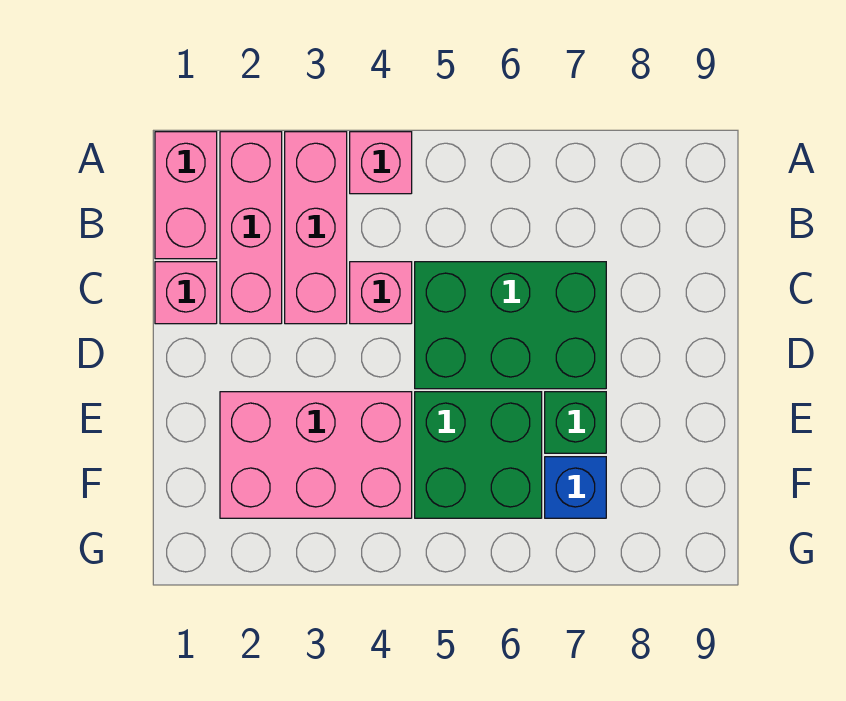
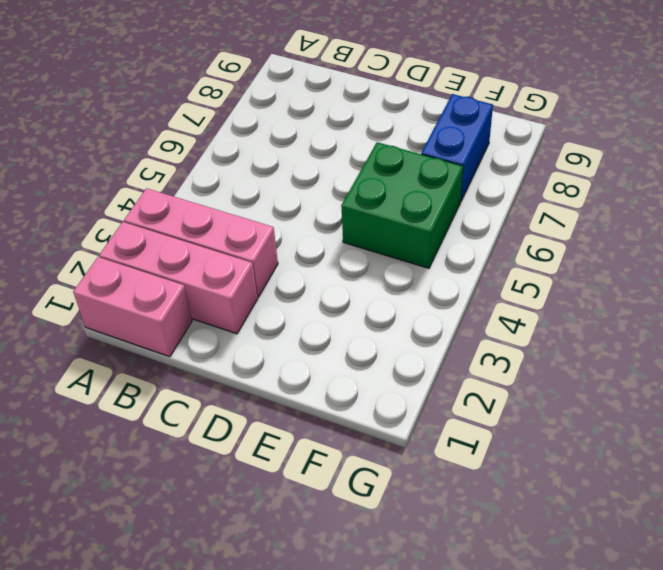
blue brick F7:F8 level 1 -> blue brick F7 level 1
none -> pink brick A4 level 1
none -> pink brick C1 level 1

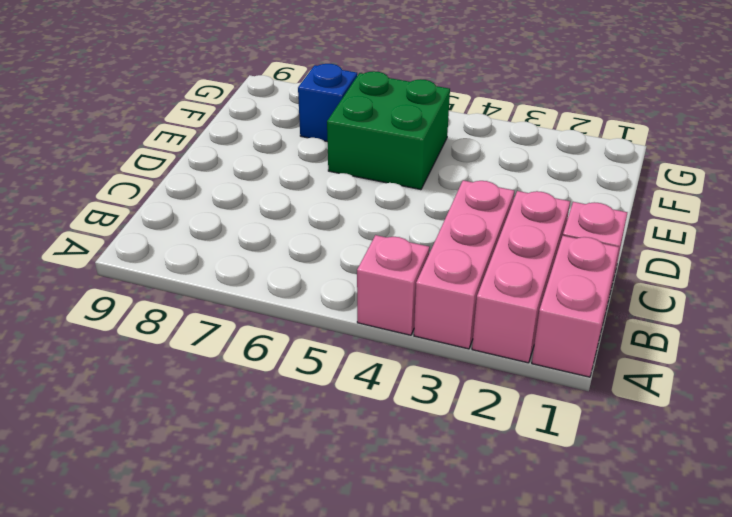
none -> pink brick C4 level 1
none -> green brick C5:D7 level 1

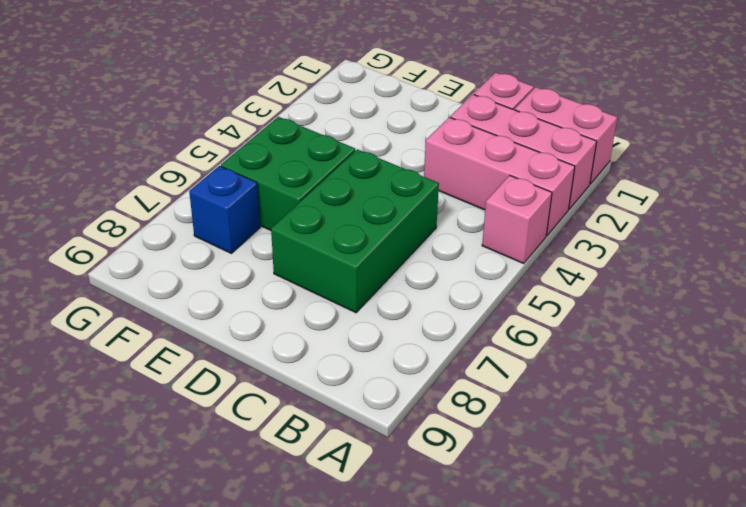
none -> pink brick C4 level 1
none -> pink brick E2:F4 level 1

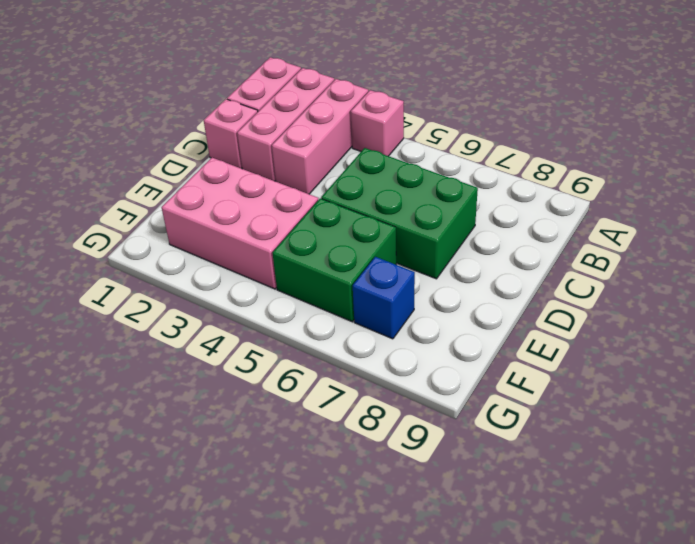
none -> pink brick C4 level 1
none -> green brick E7 level 1

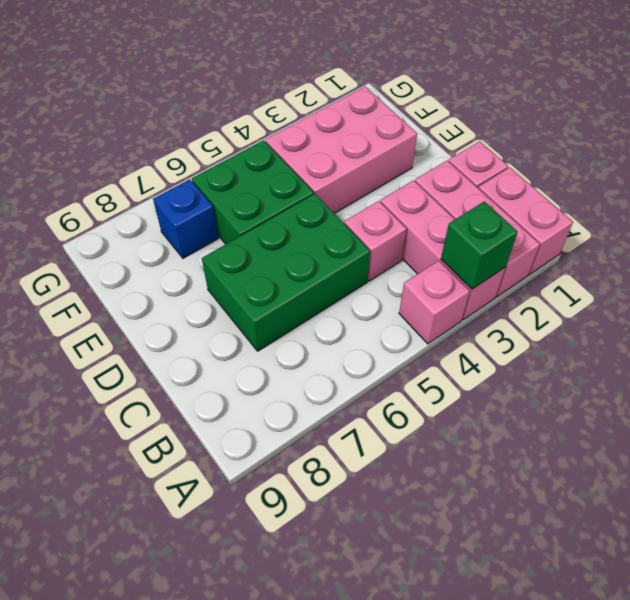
green brick A3 level 2 -> green brick E7 level 1

